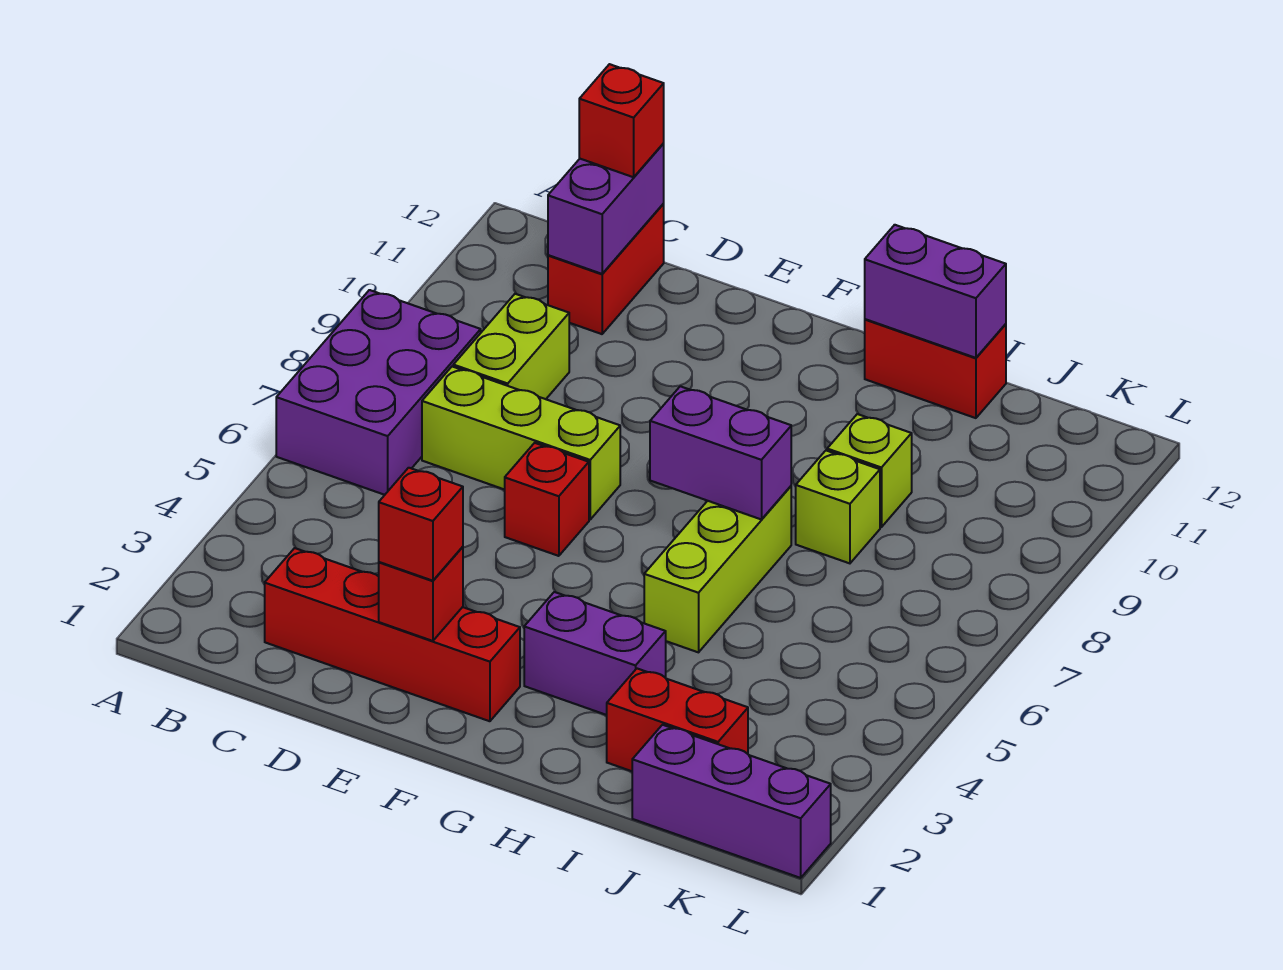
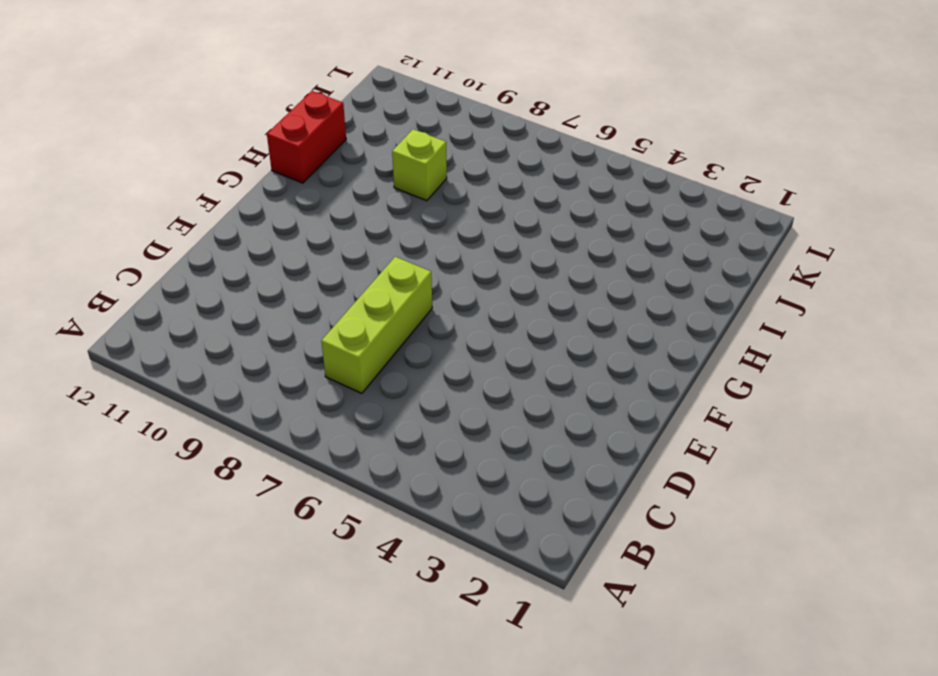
none -> purple brick A6:B8 level 1
none -> red brick C2:F2 level 1
none -> lime brick C8:C9 level 1

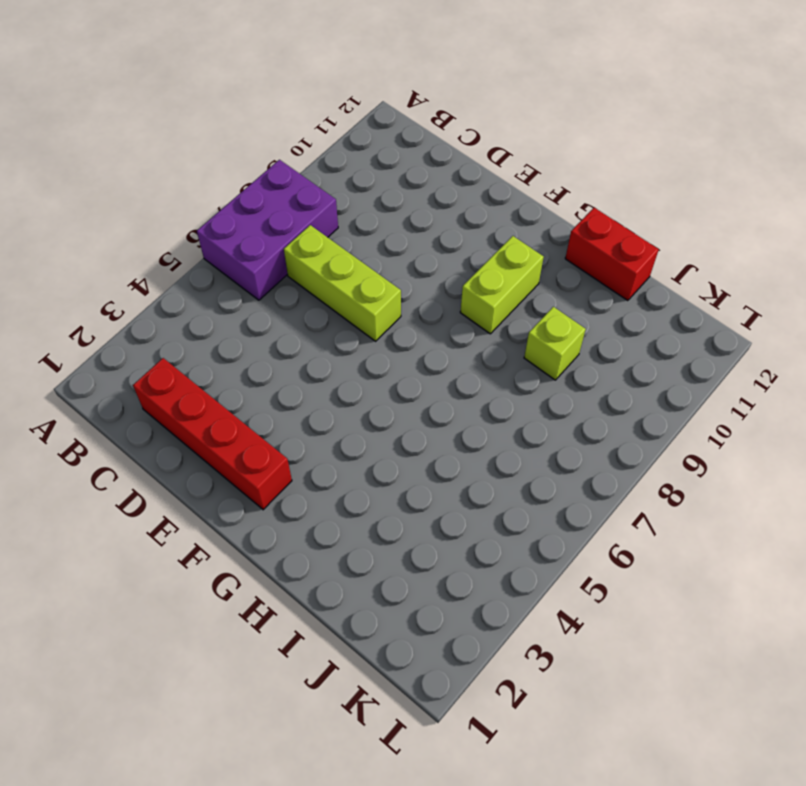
lime brick G9:G10 level 1 -> lime brick C8:C9 level 1
none -> red brick C11:C12 level 1
none -> red brick E6 level 1
none -> purple brick G3:H3 level 1

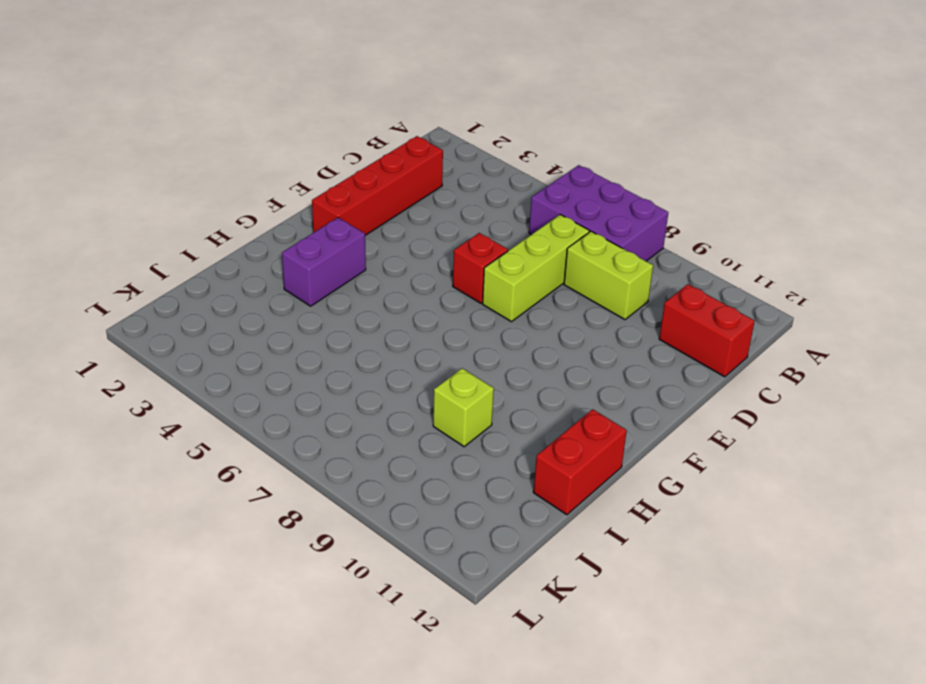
none -> lime brick H5:H7 level 1
none -> red brick I2:J2 level 1
none -> lime brick I8 level 1

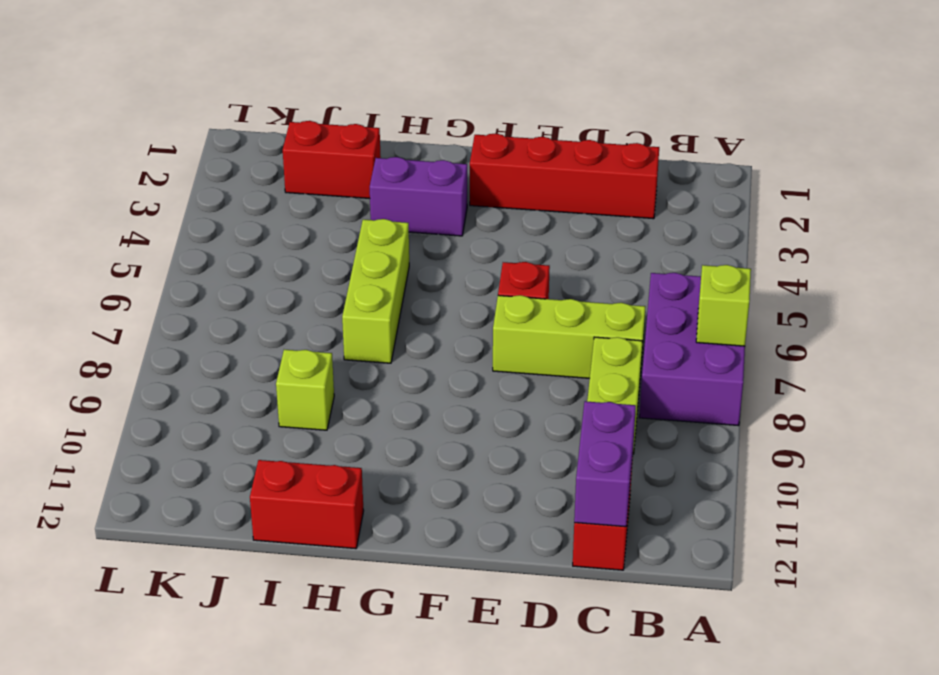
lime brick A7 level 2 -> lime brick I8 level 1
none -> purple brick J1:L1 level 1
none -> red brick E2 level 2
none -> purple brick G7:H7 level 2

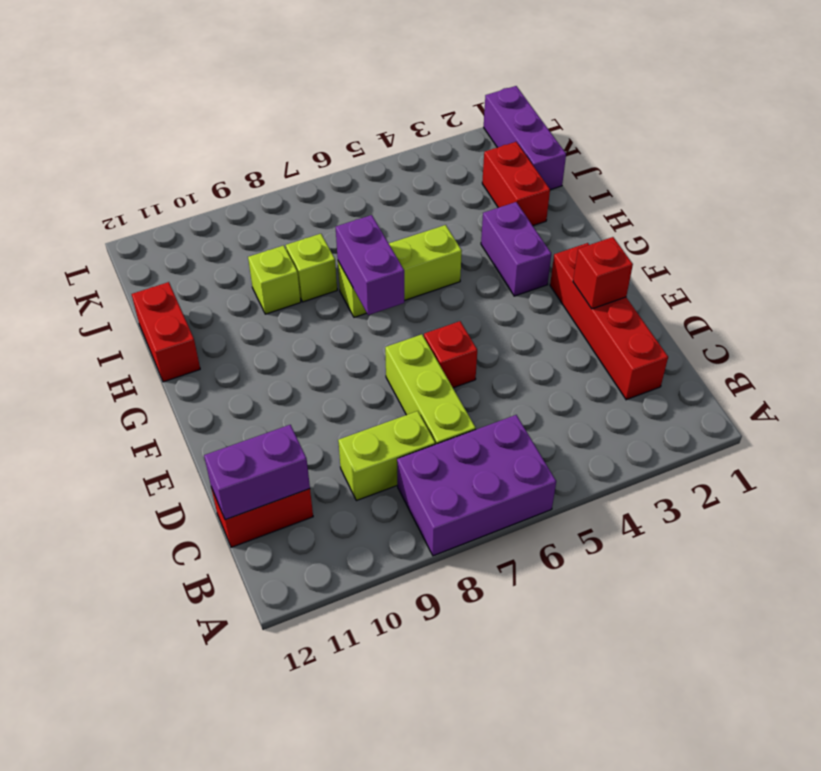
none -> purple brick H12:I12 level 2
none -> red brick C12 level 3
none -> red brick E2 level 3

